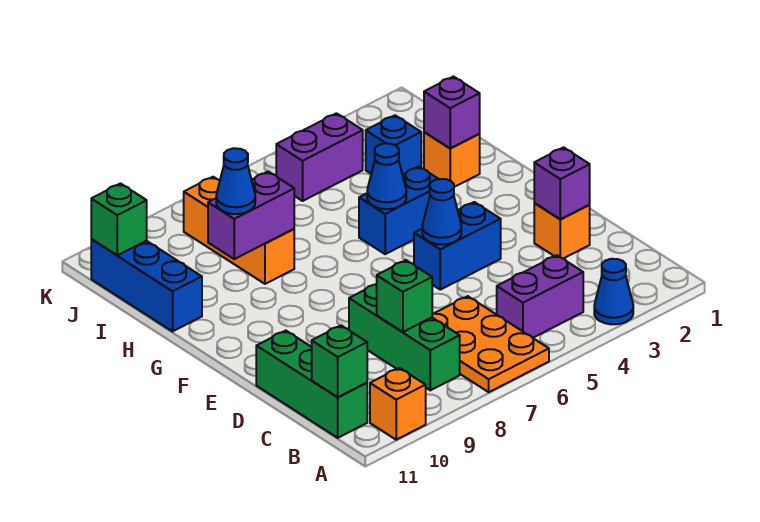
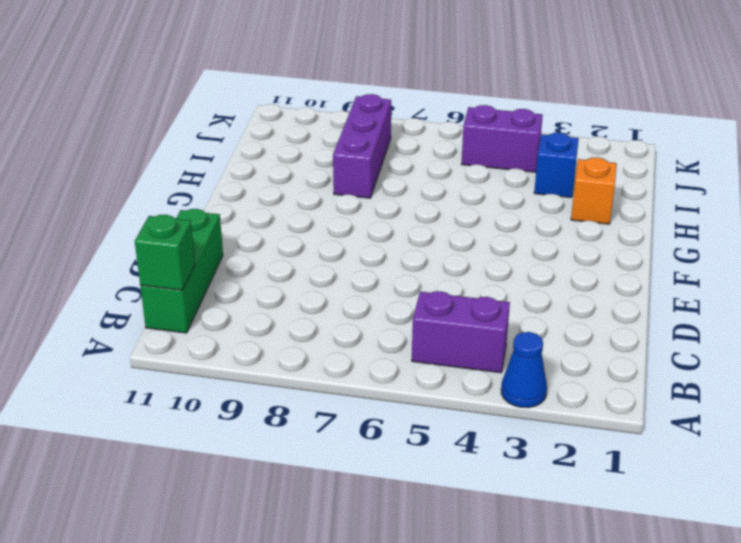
purple brick H8:J8 level 1 -> orange brick H8:J8 level 1
none -> orange plate A6:C7 level 1
none -> orange brick A10 level 1
none -> green brick B8:D8 level 1

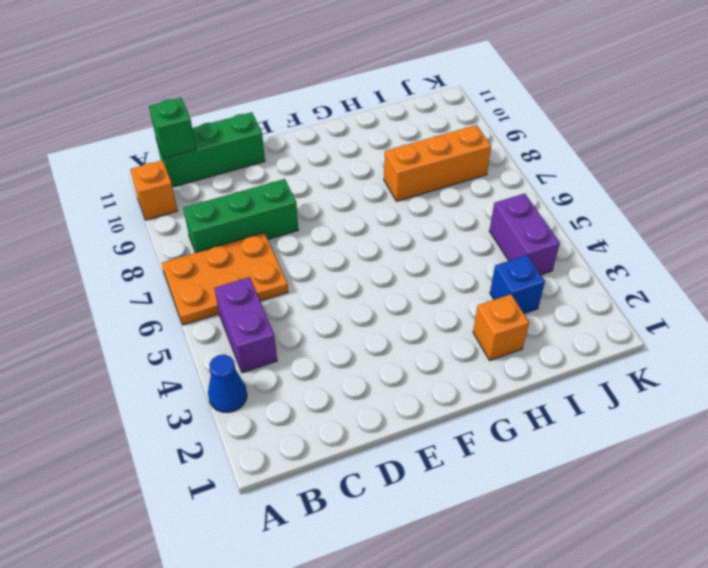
none -> orange brick D2 level 1
none -> blue brick E4:E5 level 1
none -> blue brick G4:G5 level 1

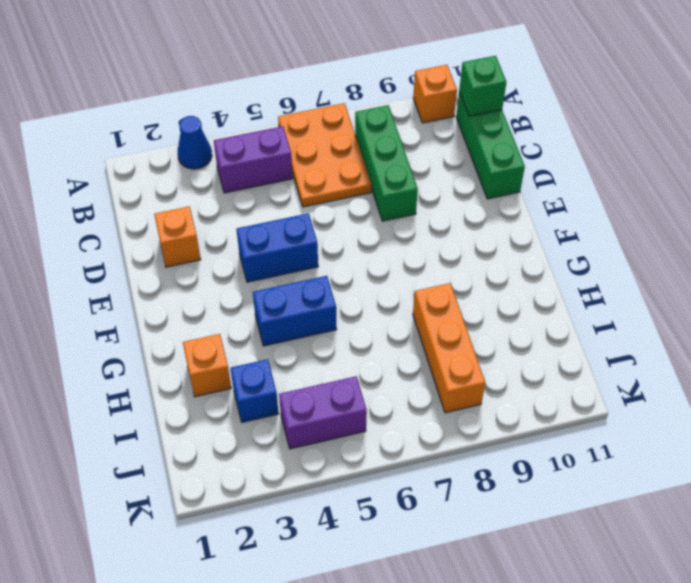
none -> blue brick H11:J11 level 1
none -> green brick C8 level 2
none -> purple brick D2 level 2

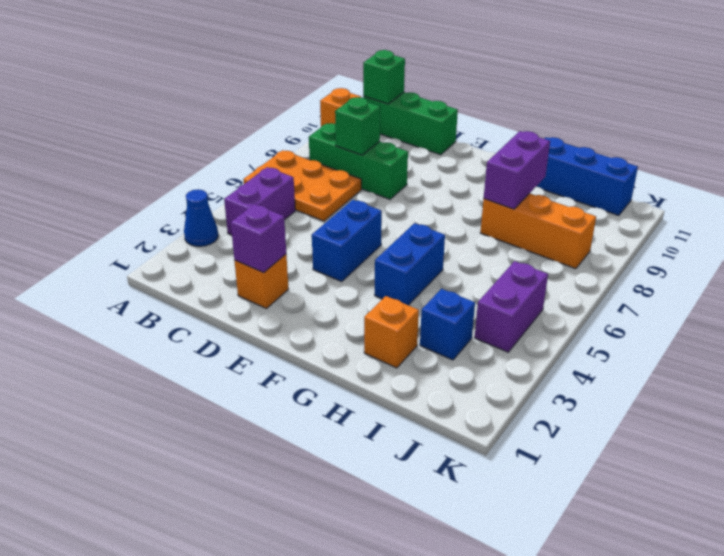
none -> blue cone E5 level 2
none -> blue cone G5 level 2
none -> purple brick H2 level 2

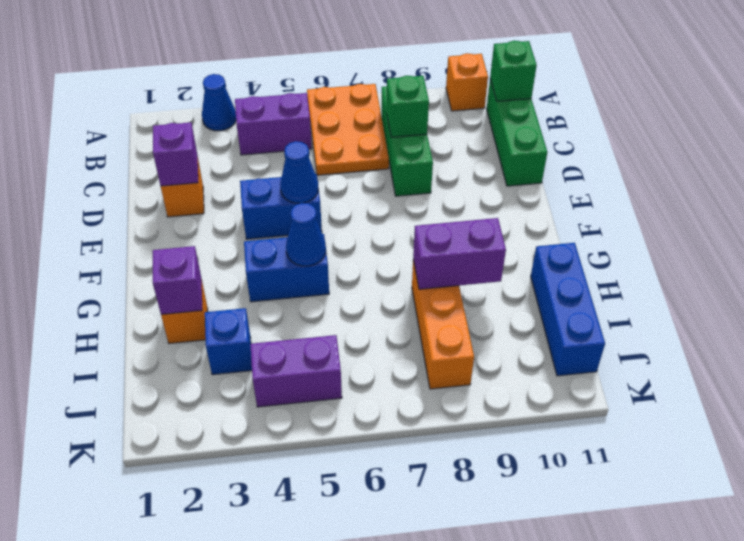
none -> green brick J11 level 2
none -> blue cone H9 level 3

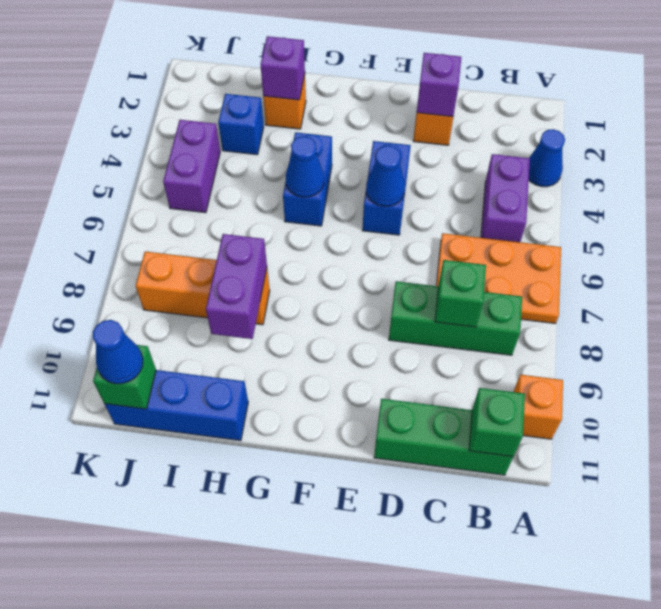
blue cone J11 level 3 -> blue cone H9 level 3

